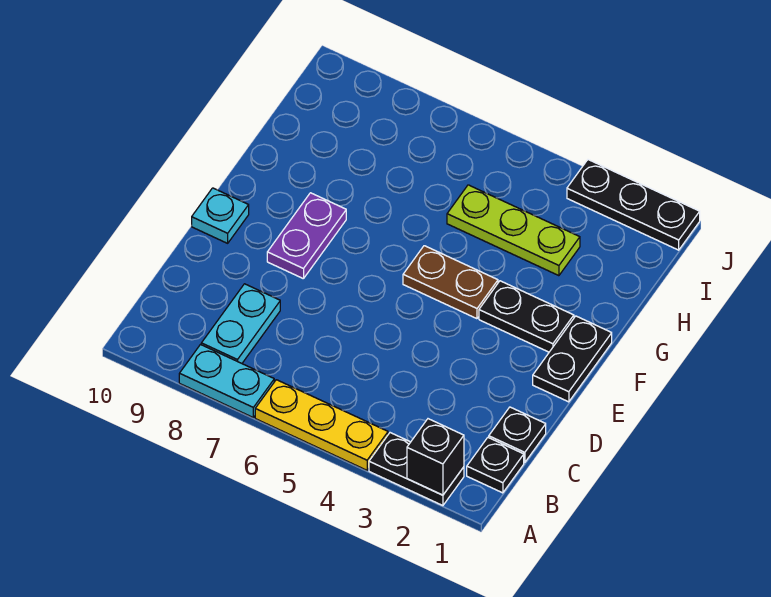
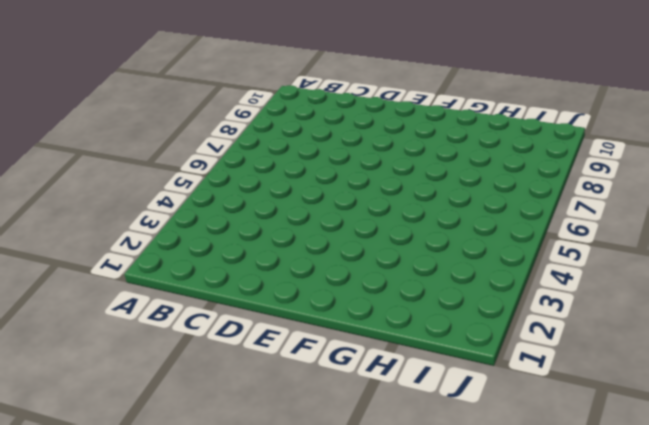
none -> black plate A2:A3 level 1
none -> yellow plate A4:A6 level 1
none -> cyan plate A7:A8 level 1

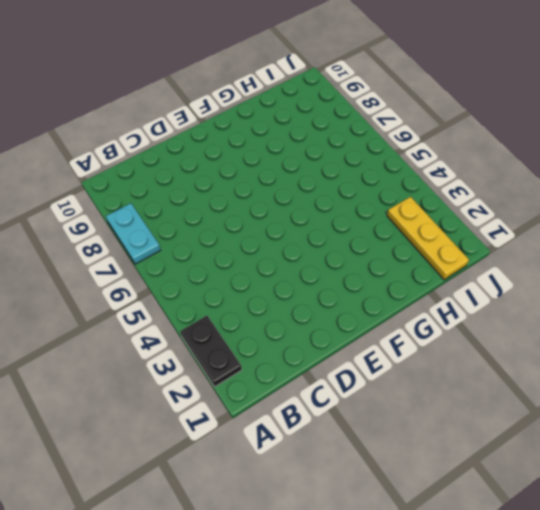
yellow plate I1:I3 level 1 -> yellow plate A4:A6 level 1
none -> black plate B1 level 1
none -> cyan plate B8:C8 level 1
none -> black plate C1 level 1

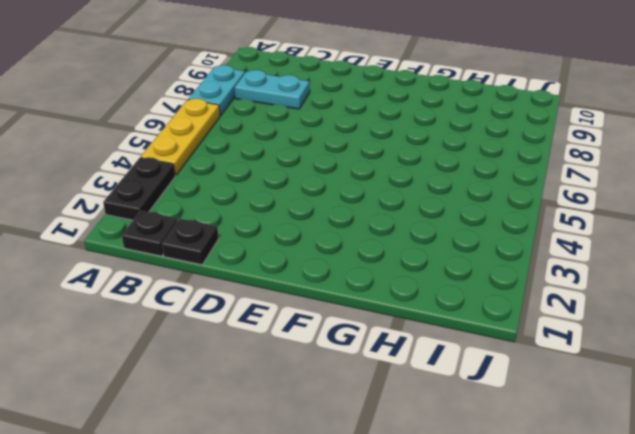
none -> black plate E1:F1 level 1
none -> purple plate E8:F8 level 1
none -> cyan plate E10 level 1

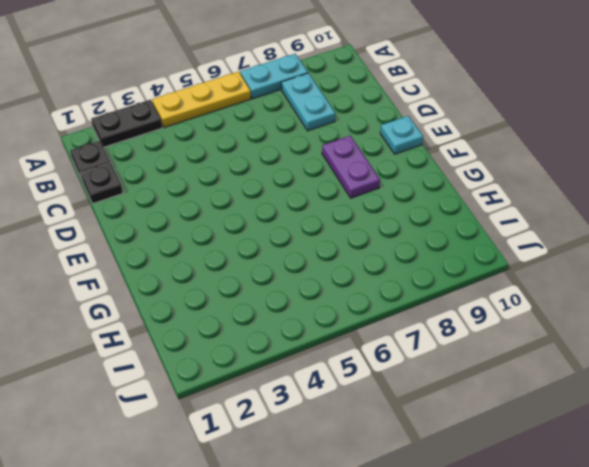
none -> black plate E1:F1 level 1
none -> black plate F2:F3 level 1
none -> brown plate F4:F5 level 1

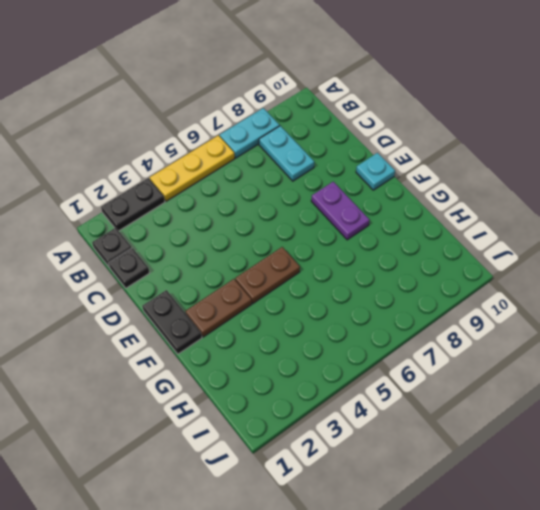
brown plate F2:F3 level 1 -> black plate F2:F3 level 1
none -> lime plate H3:H5 level 1
none -> black plate J1:J3 level 1
none -> black brick A2 level 2

